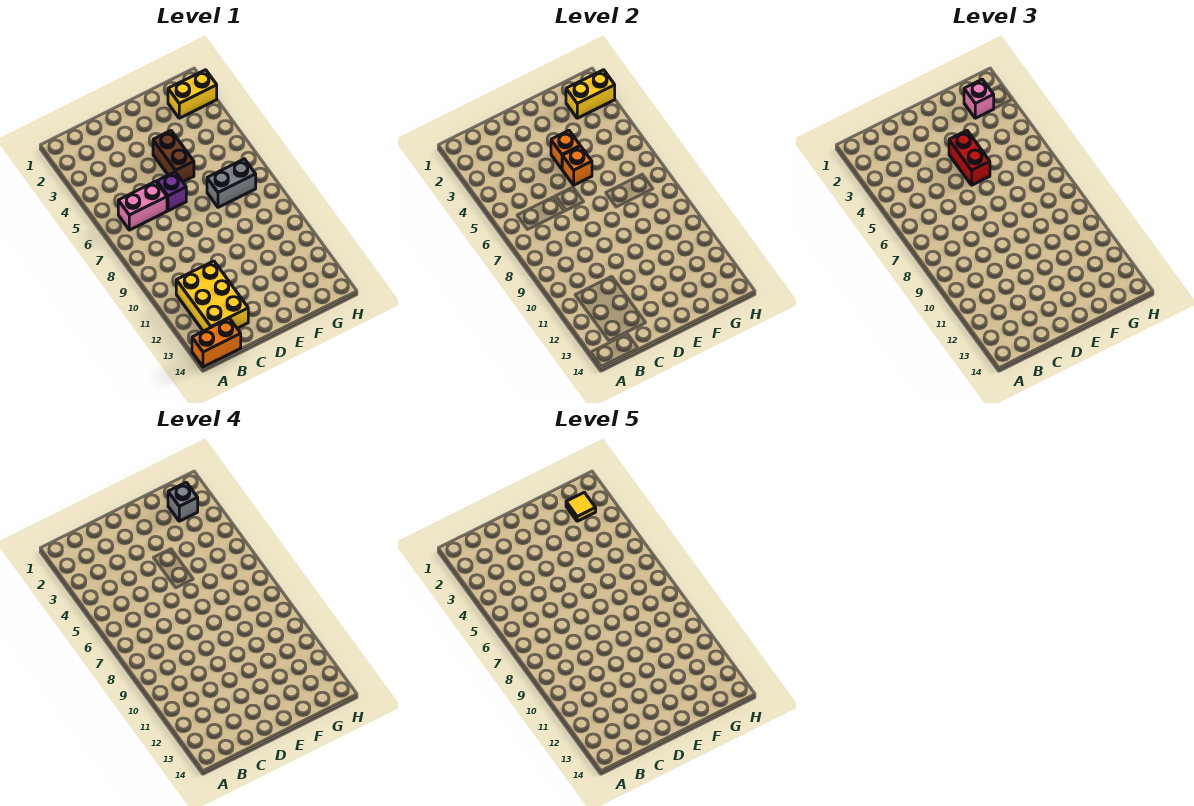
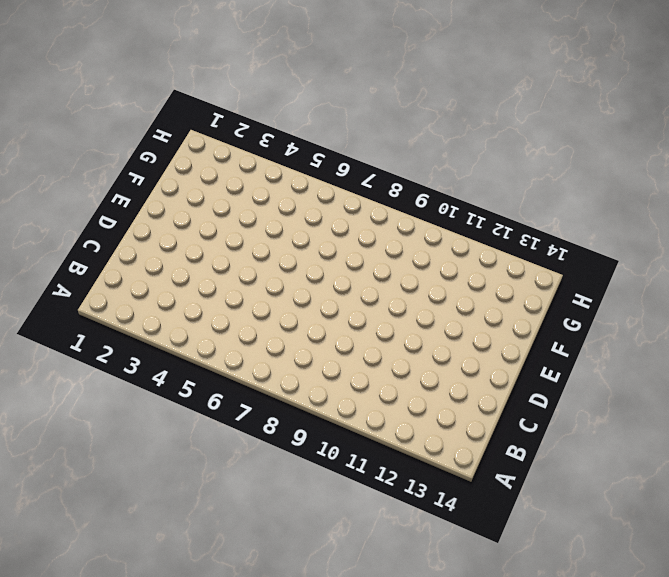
none -> orange brick A14:B14 level 1
none -> pink brick B6:C6 level 1
none -> yellow brick B11:C13 level 1

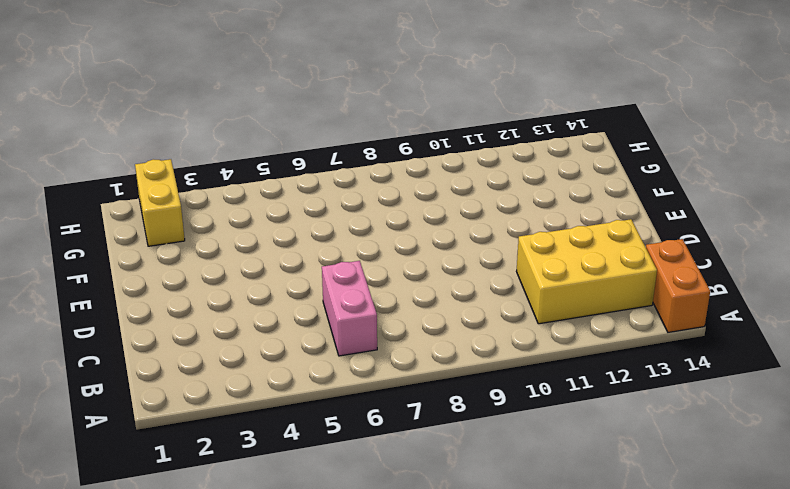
none -> purple brick D6 level 1
none -> brown brick E4:E5 level 1
none -> grey brick F7:G7 level 1

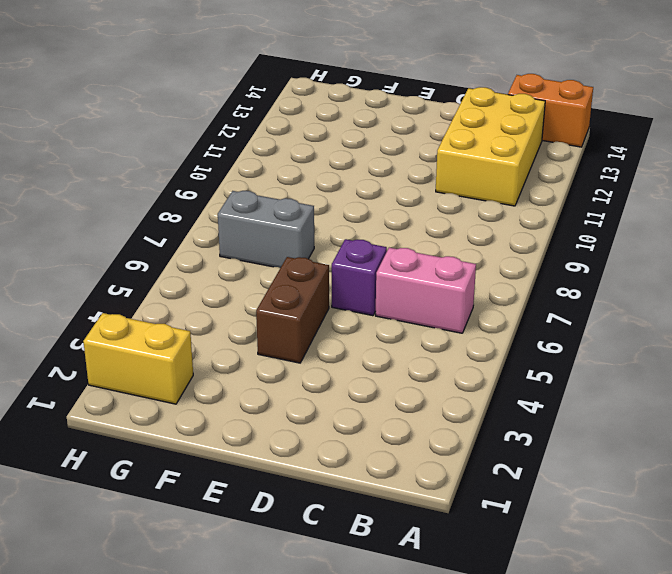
none -> orange brick E4 level 2
none -> orange brick E5 level 2
none -> yellow brick G2:H2 level 2

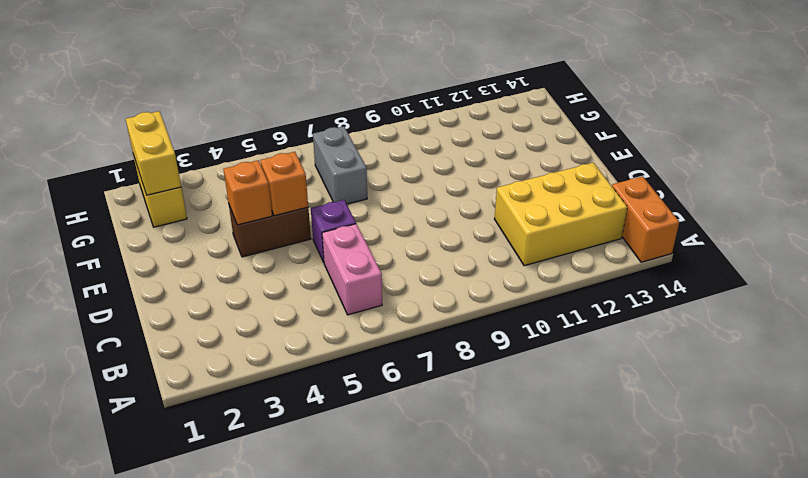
none -> red brick E4:E5 level 3
none -> pink brick G2 level 3
none -> grey brick G2 level 4

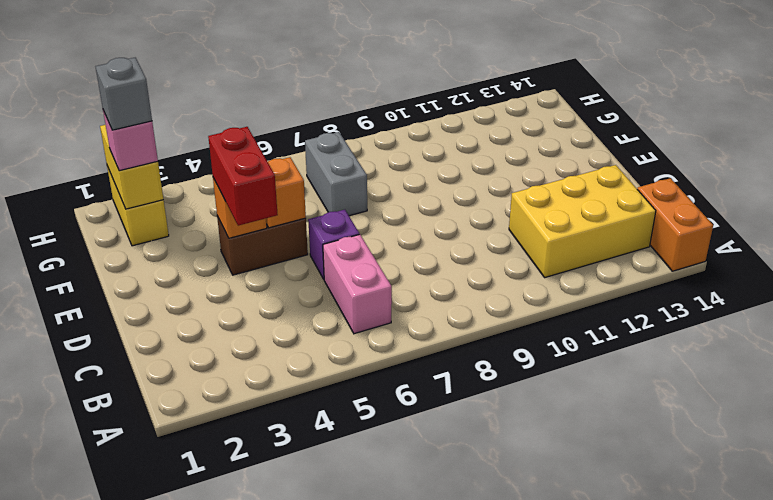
red brick D4:E4 level 3 -> red brick E4:E5 level 3
none -> yellow tile G2 level 5

